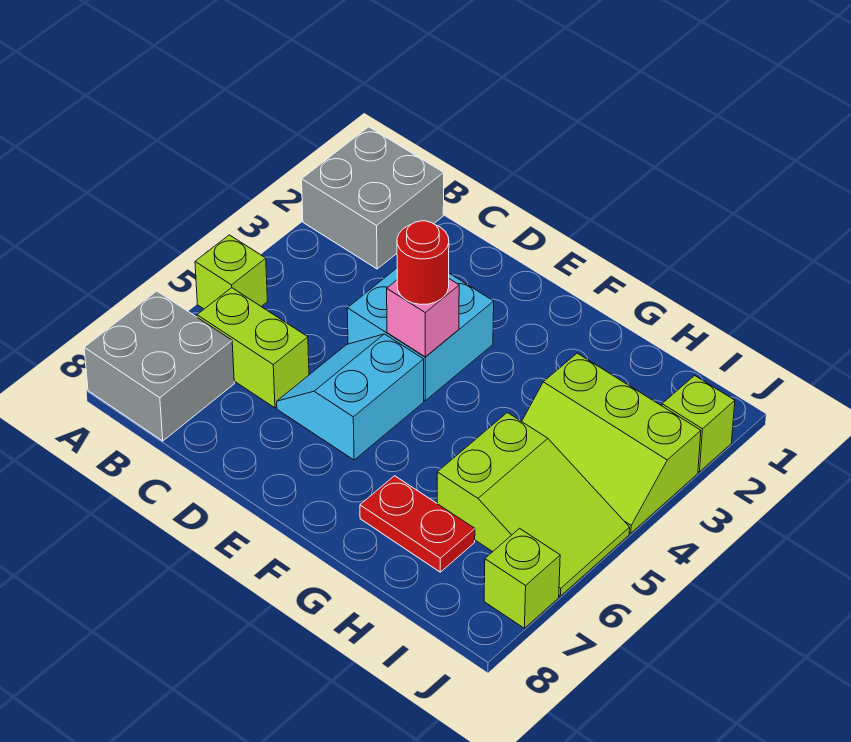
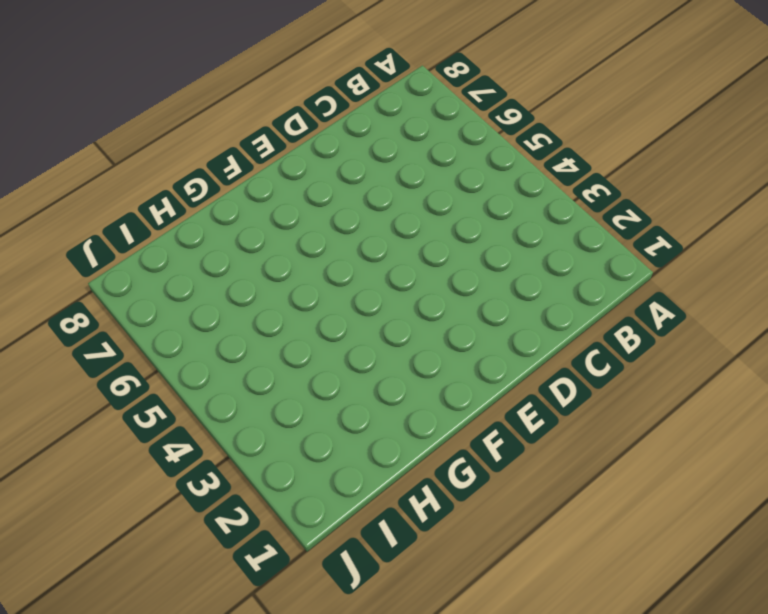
none -> grey brick A1:B2 level 1
none -> lime brick A5 level 1
none -> grey brick A7:B8 level 1

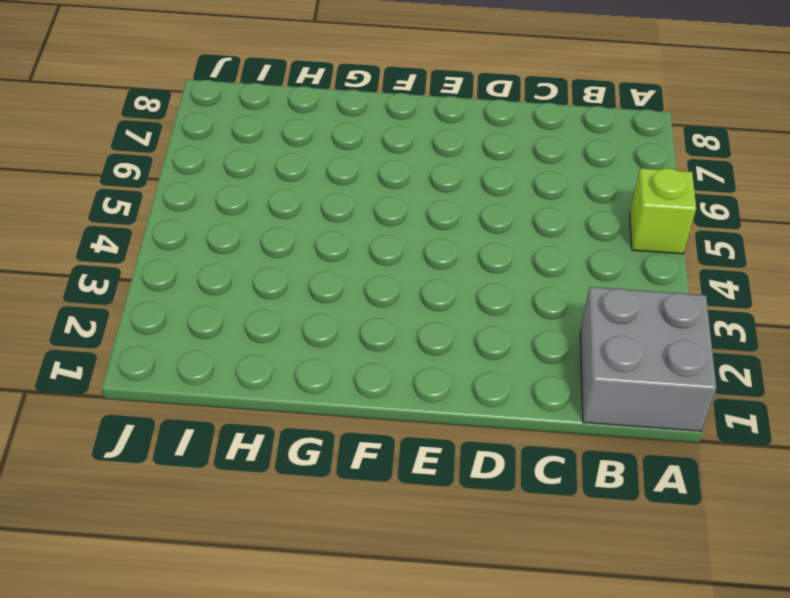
none -> grey brick A7:B8 level 1
none -> lime brick B6:C6 level 1
none -> cyan brick D3:E4 level 1

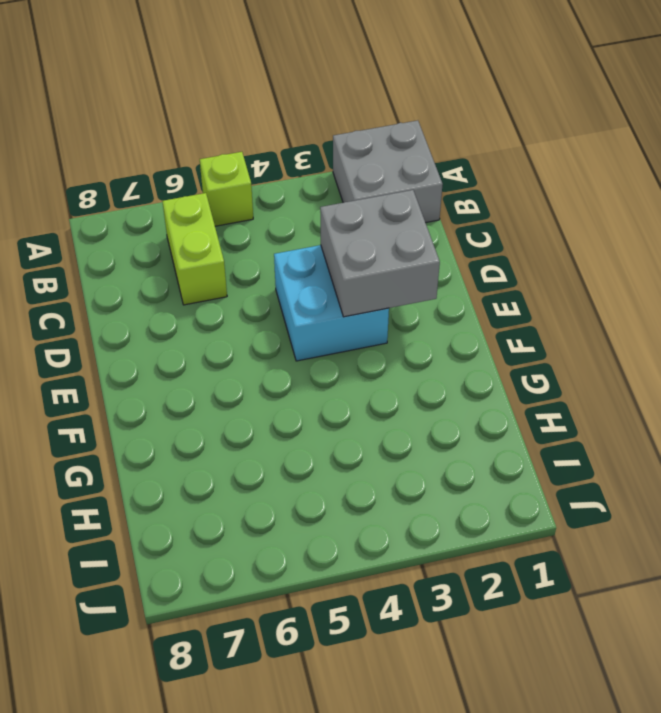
grey brick D2:E3 level 2 -> grey brick A7:B8 level 1
none -> cyan slope D5:E6 level 1 top E
none -> red plate G7:H7 level 1
none -> lime slope H3:J4 level 1 top 3

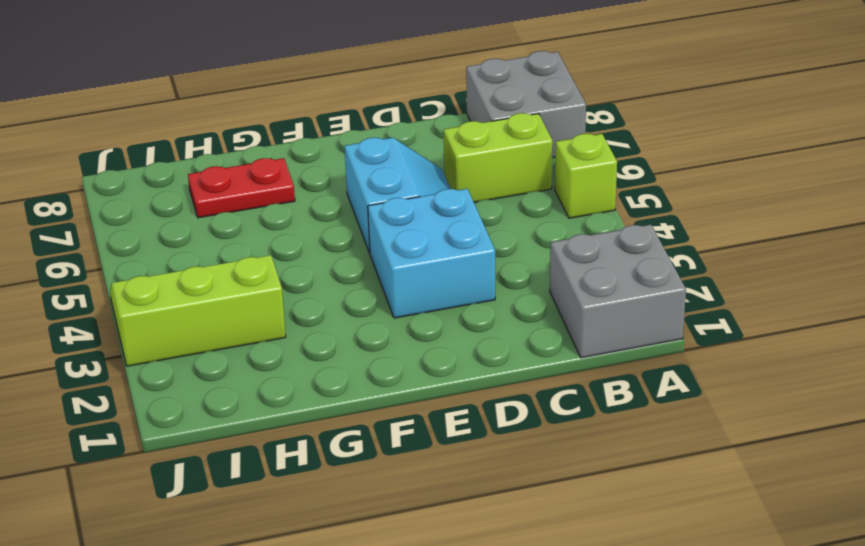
none -> lime slope H5:J6 level 1 top H
none -> lime brick J2 level 1
none -> lime brick J7 level 1

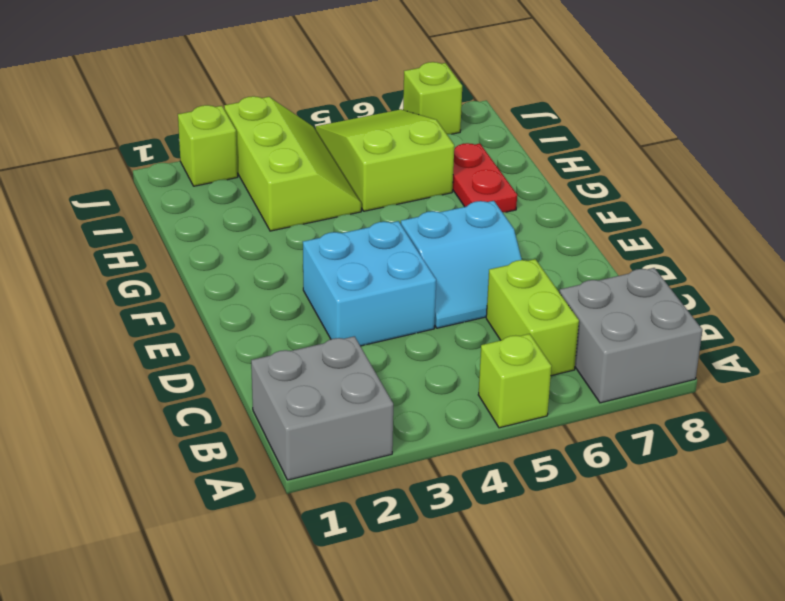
none -> pink brick E4 level 2
none -> red round brick E4 level 3

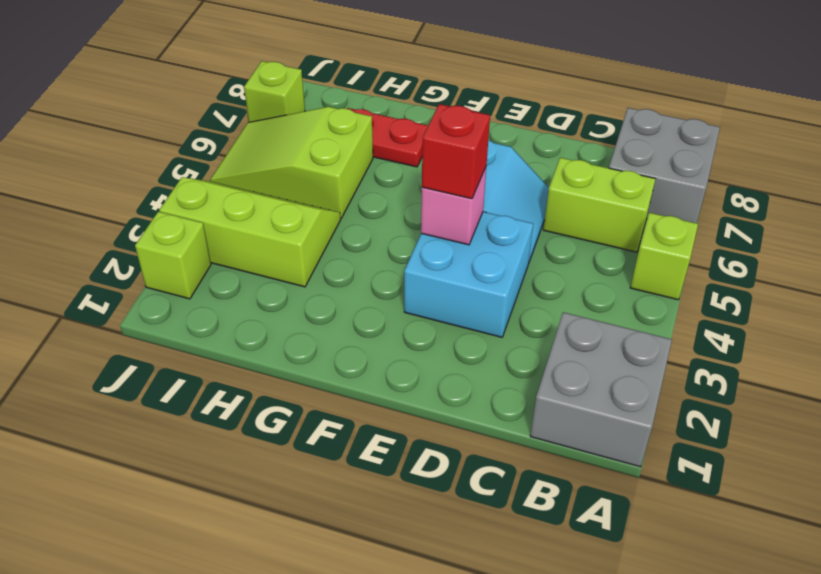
red brick E4 level 3 -> red round brick E4 level 3

